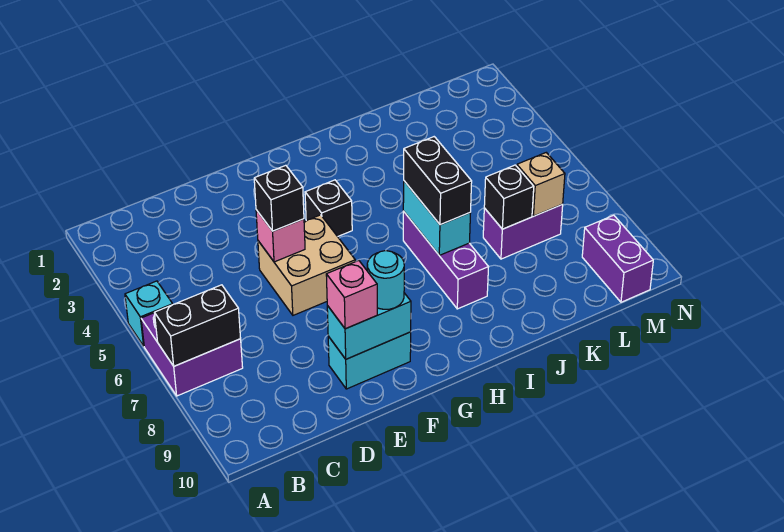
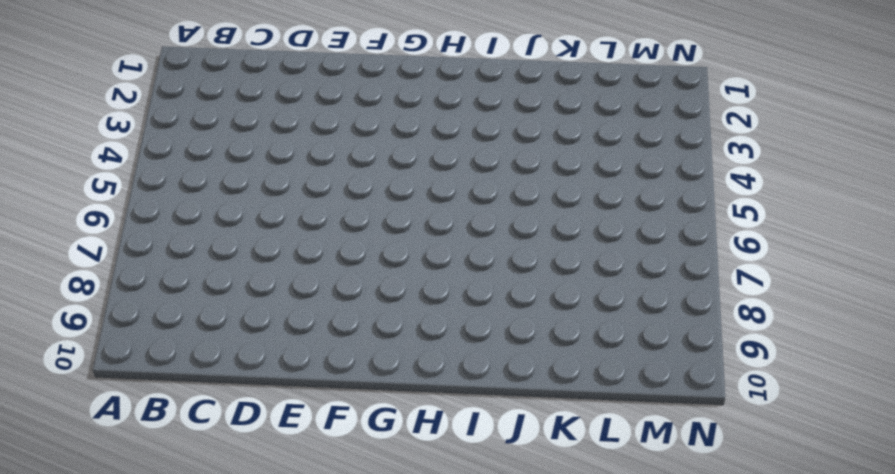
none -> cyan brick A5 level 1
none -> purple brick A6:B7 level 1
none -> tan brick E5:F6 level 1

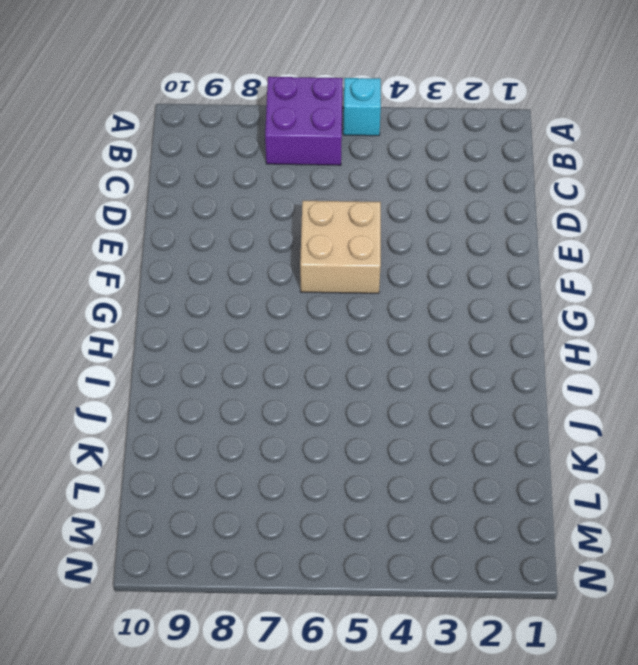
none -> cyan brick E9:F9 level 1
none -> black brick G4 level 1
none -> purple brick I6:I8 level 1

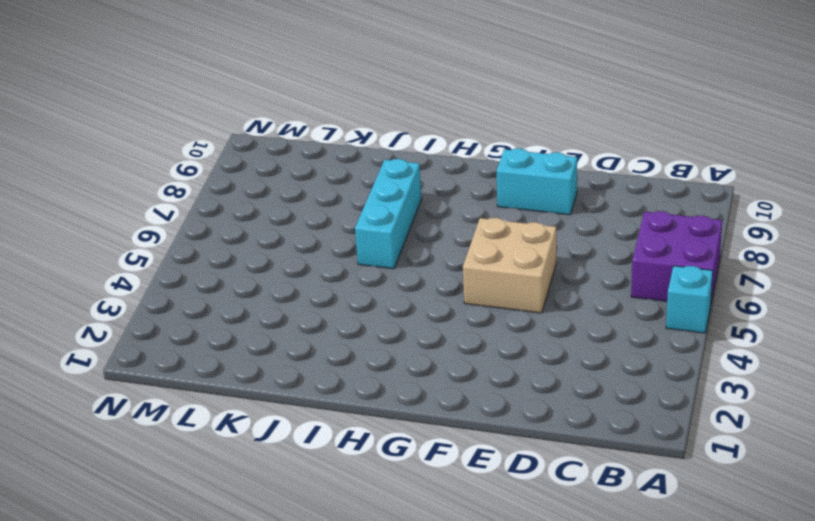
cyan brick I6:I8 level 1 -> purple brick I6:I8 level 1
none -> black brick G4 level 1
none -> purple brick K7:L7 level 1
none -> purple brick M9:M10 level 1

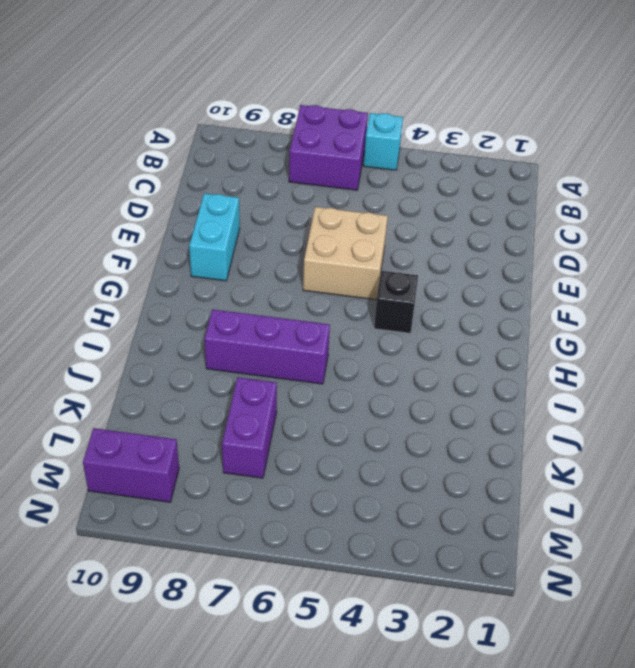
none -> black brick A7:B7 level 2
none -> pink brick E5 level 2
none -> cyan brick E9:F9 level 2

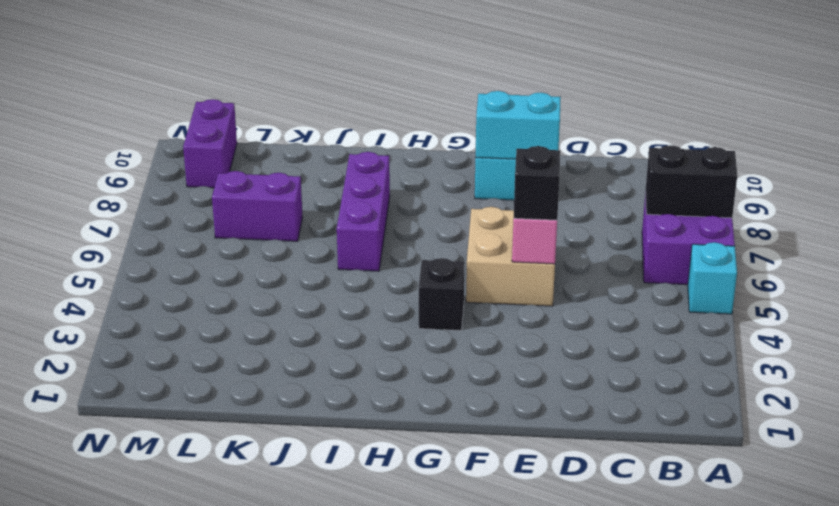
none -> cyan brick I6:I7 level 2
none -> black brick K7 level 2
none -> tan brick L7 level 2

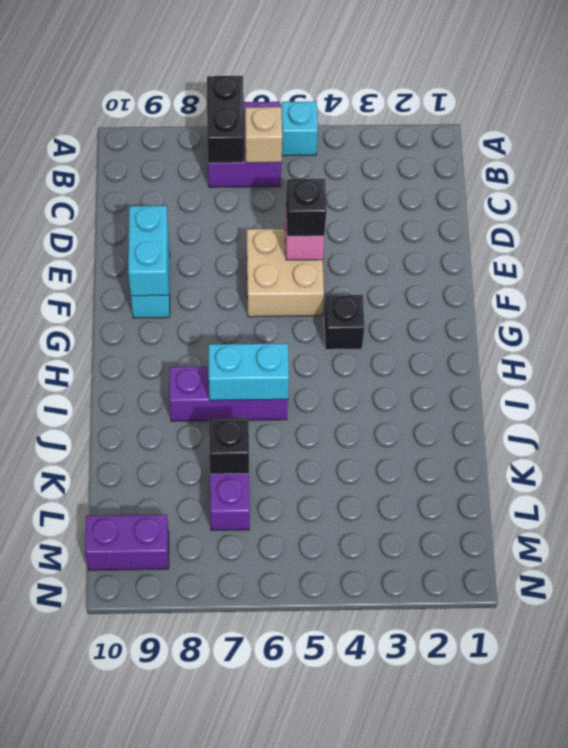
tan brick B6 level 2 -> tan brick L7 level 2
none -> pink brick E9 level 3
none -> cyan round brick F9 level 3
none -> black brick I6:I7 level 3

